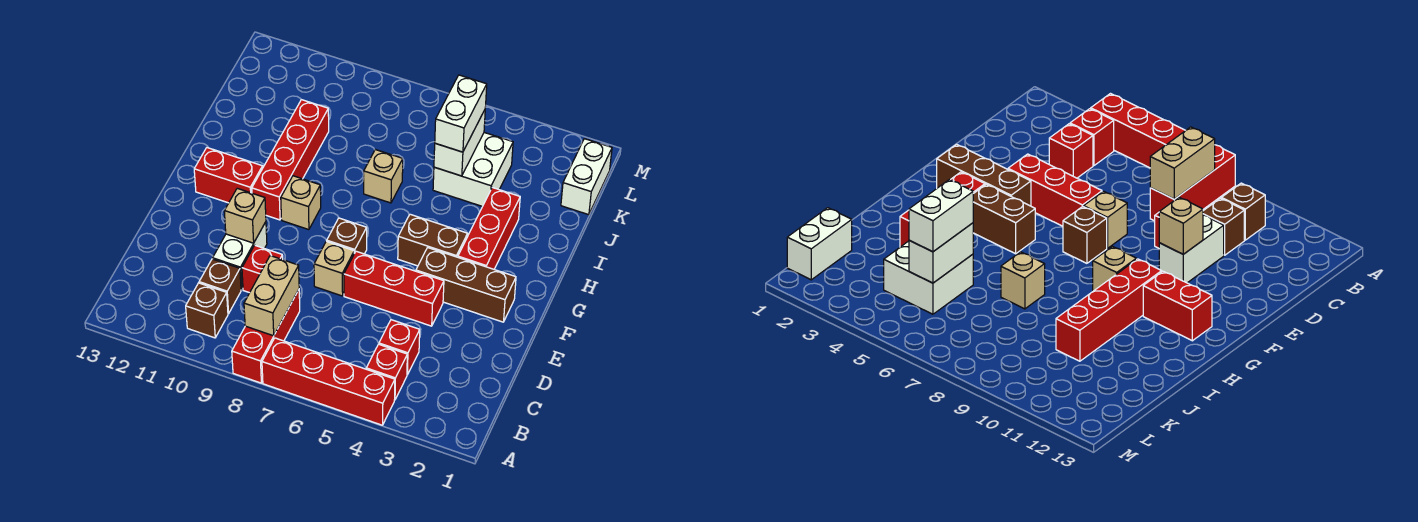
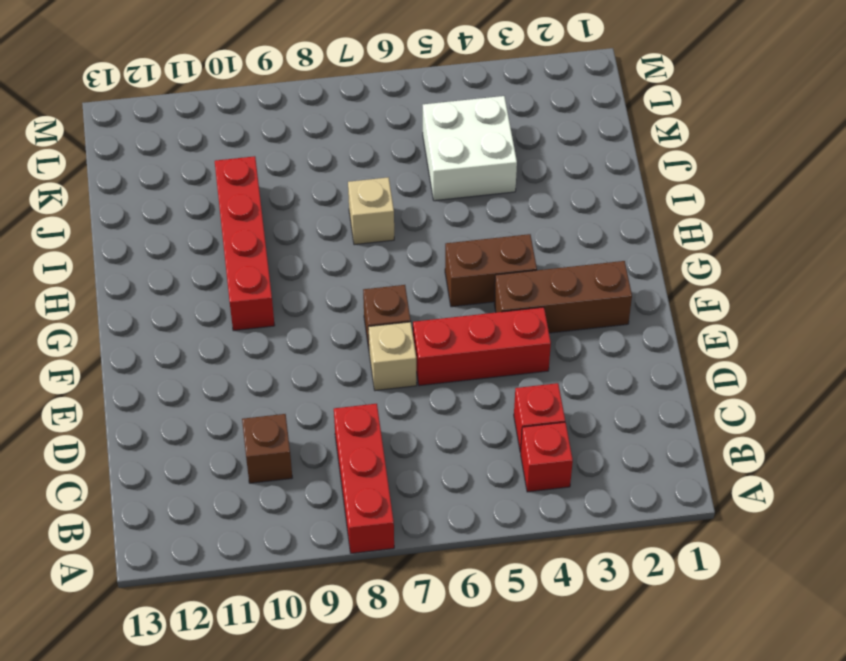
none -> red brick A4:A7 level 1
none -> brown brick B10 level 1
none -> red brick D9 level 1

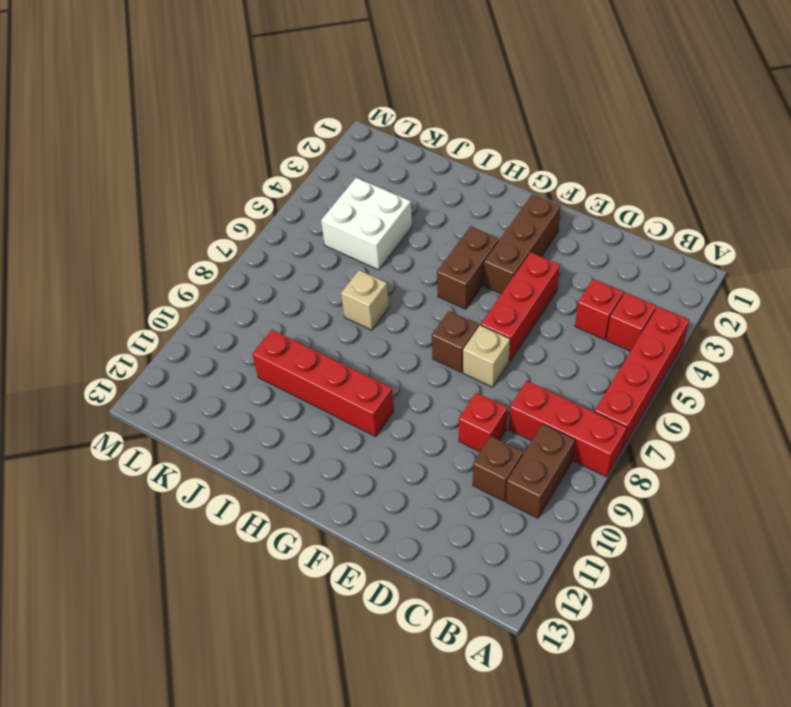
brown brick B9:B10 level 1 -> brown brick B10 level 1
none -> white brick D10:E10 level 1
none -> red brick G3:I3 level 1
none -> tan brick G9 level 1

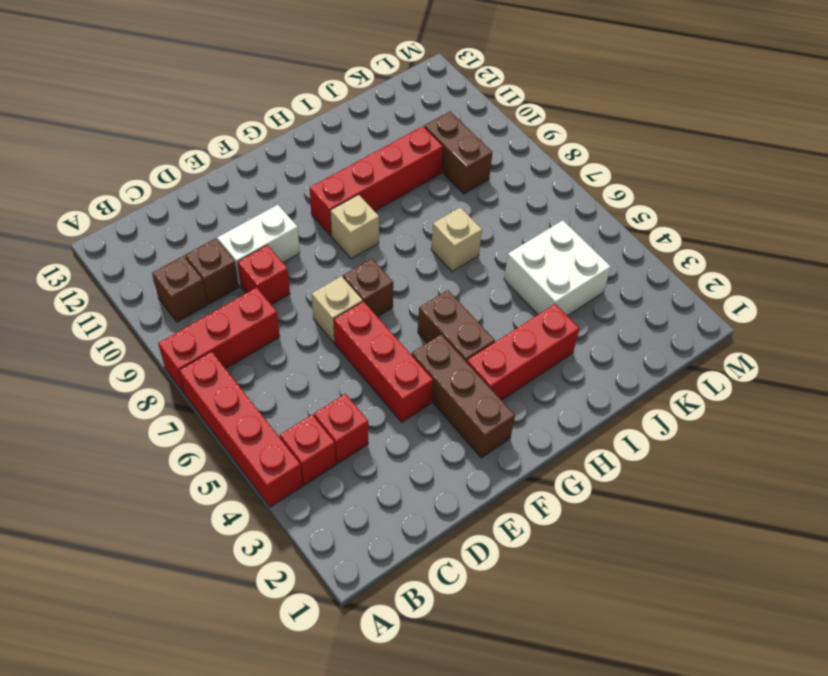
brown brick K9:K10 level 1 -> none
none -> red brick G11:G12 level 1
none -> white brick K1:L1 level 1
none -> tan brick B8:C8 level 2

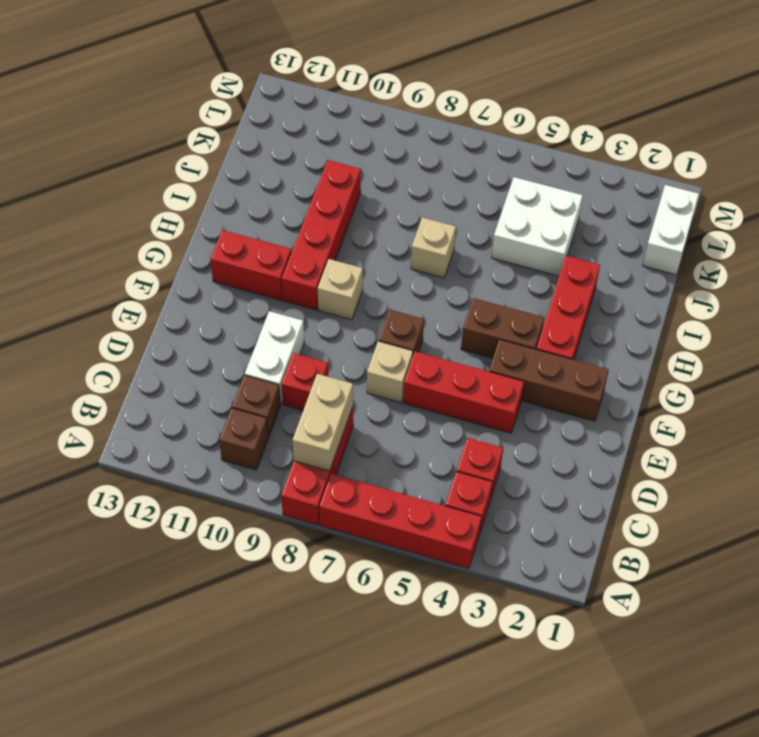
none -> tan brick E10 level 2
none -> white brick J5:K5 level 2
none -> white brick J5:K5 level 3

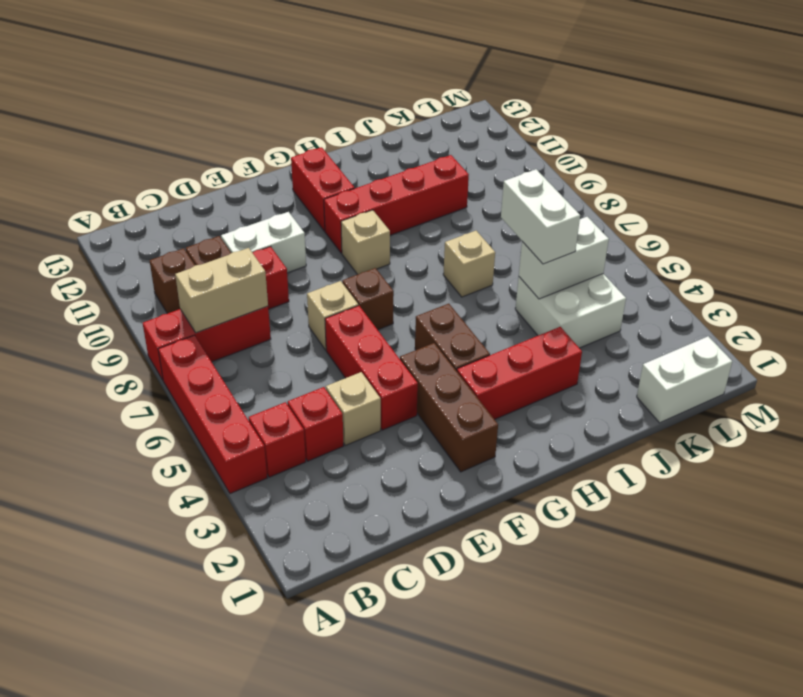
tan brick D4 level 1 -> tan brick E10 level 2
white brick J5:J6 level 3 -> white brick J5:K5 level 3

